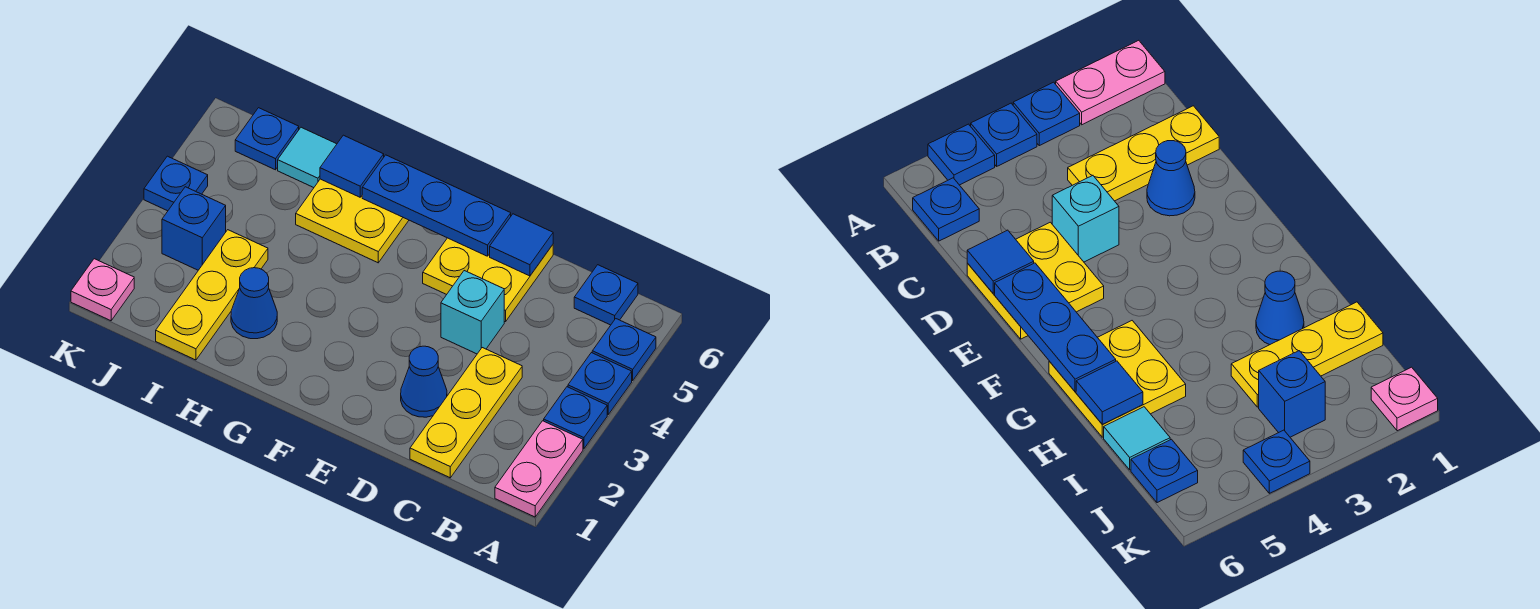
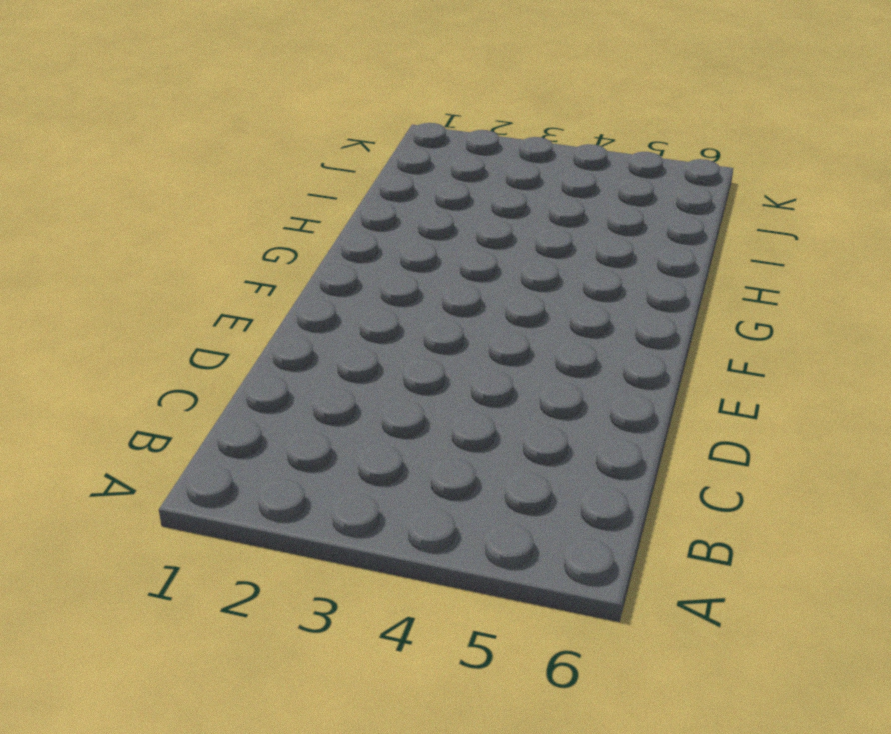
none -> pink plate A1:A2 level 1
none -> blue plate A3 level 1
none -> blue plate A4 level 1

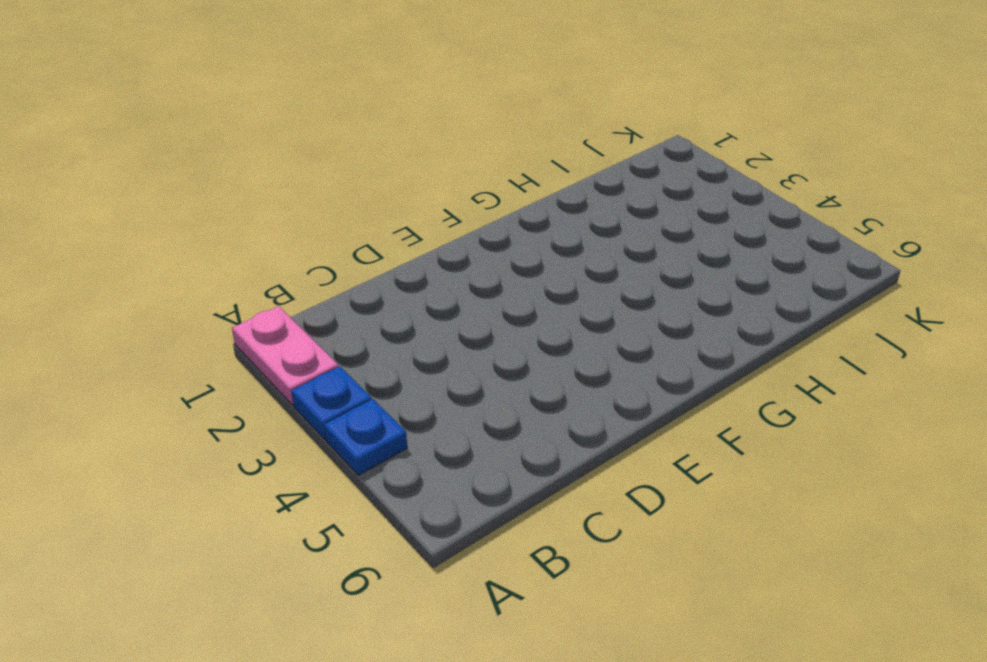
none -> blue plate A5 level 1
none -> blue plate B6 level 1
none -> yellow plate C1:C3 level 1

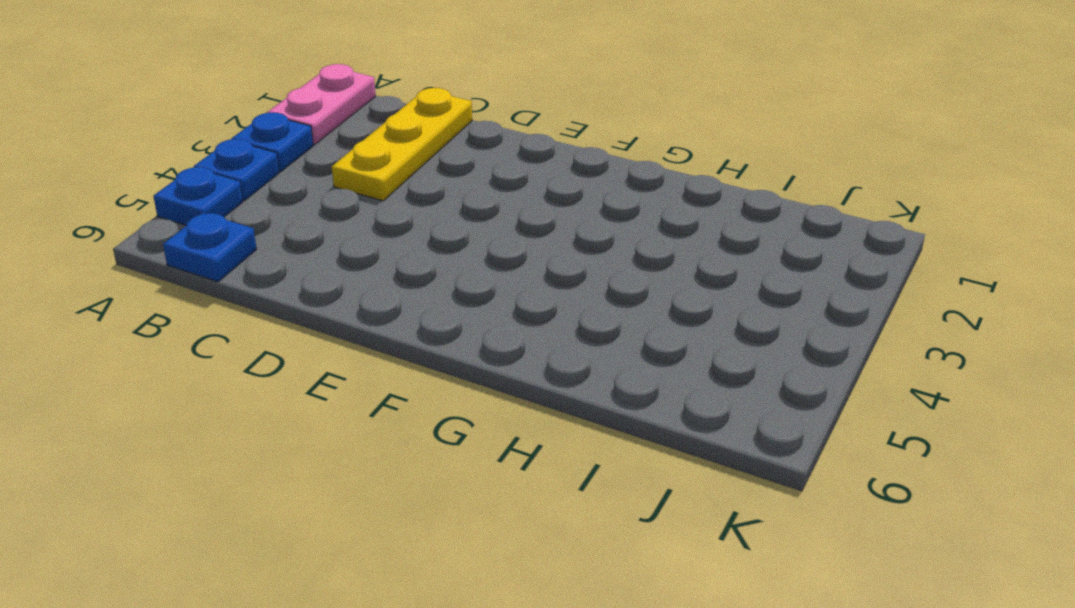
none -> blue cone D2 level 1
none -> cyan brick D4 level 1
none -> yellow plate D5:E6 level 1

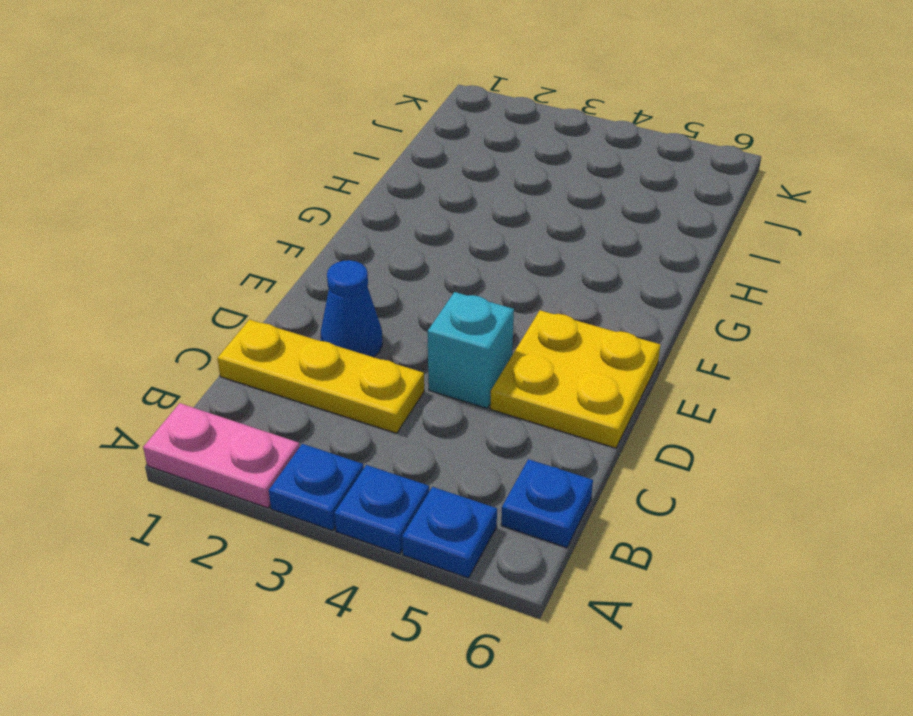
none -> yellow plate G5:H6 level 1
none -> blue cone H2 level 1
none -> yellow plate I1:I3 level 1

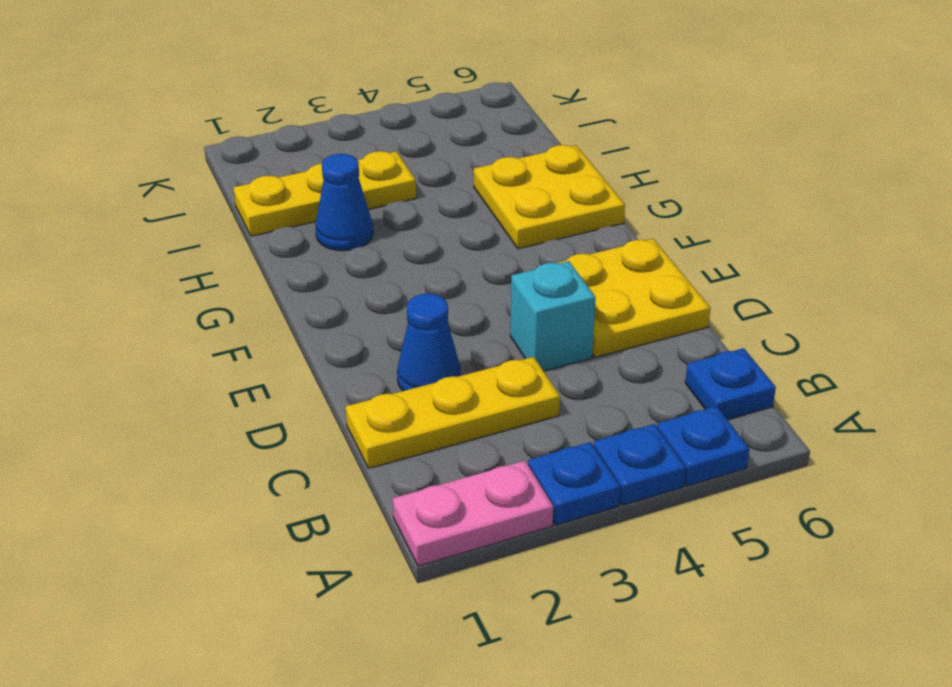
none -> cyan tile I6 level 1
none -> blue brick J3 level 1
none -> blue plate J6 level 1

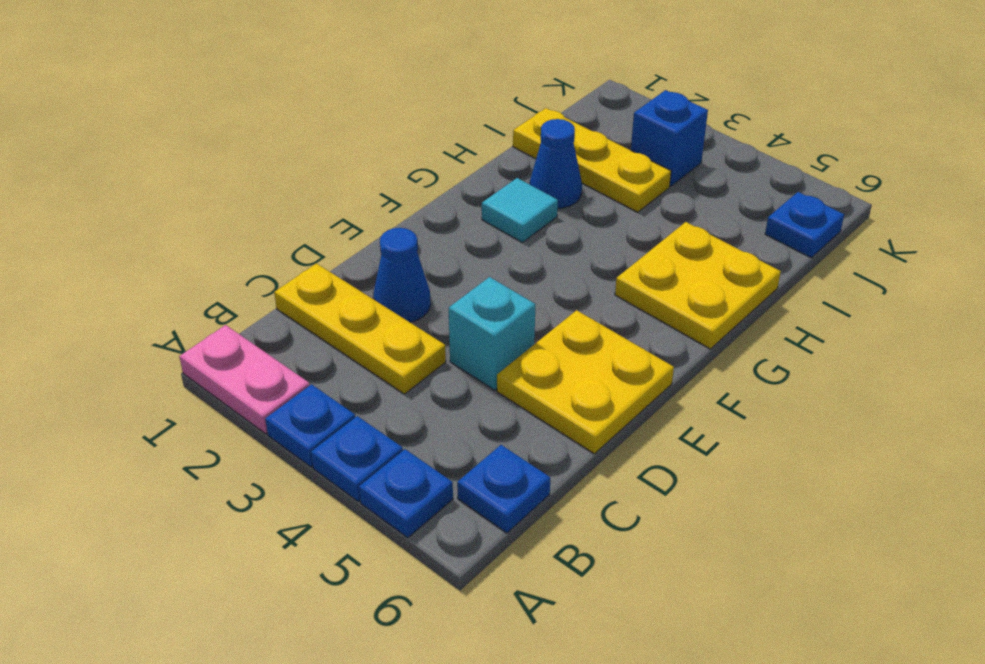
cyan tile G2 level 1 -> cyan tile I6 level 1
none -> pink plate K1 level 1
none -> blue plate K4 level 1
none -> blue tile D6 level 2

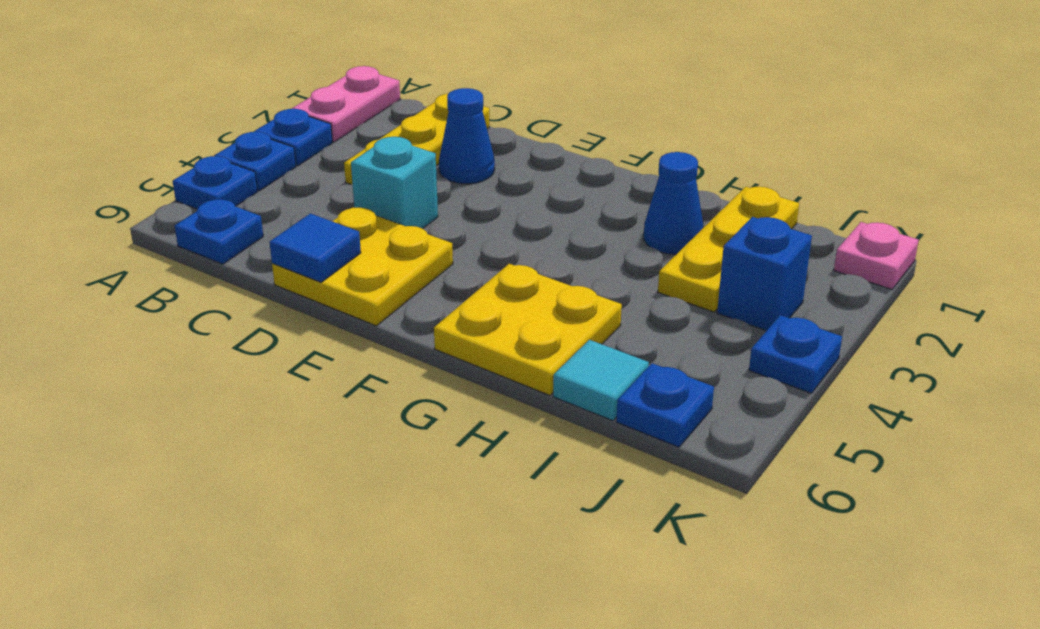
none -> blue plate E6:G6 level 2
none -> blue tile H6 level 2

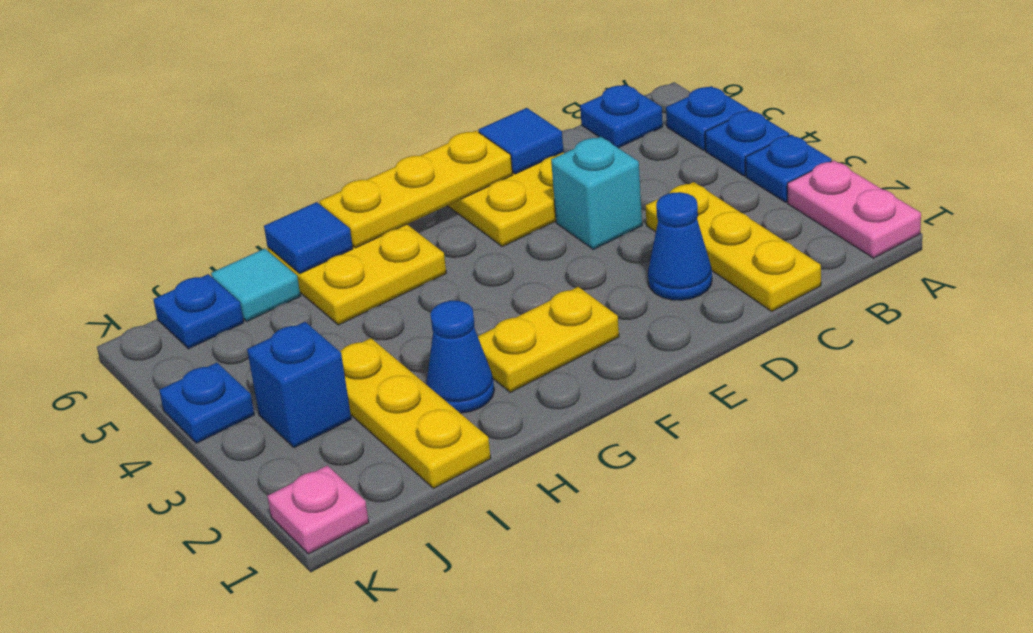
yellow plate E6:G6 level 2 -> blue plate E6:G6 level 2
yellow plate F2:G2 level 1 -> none

